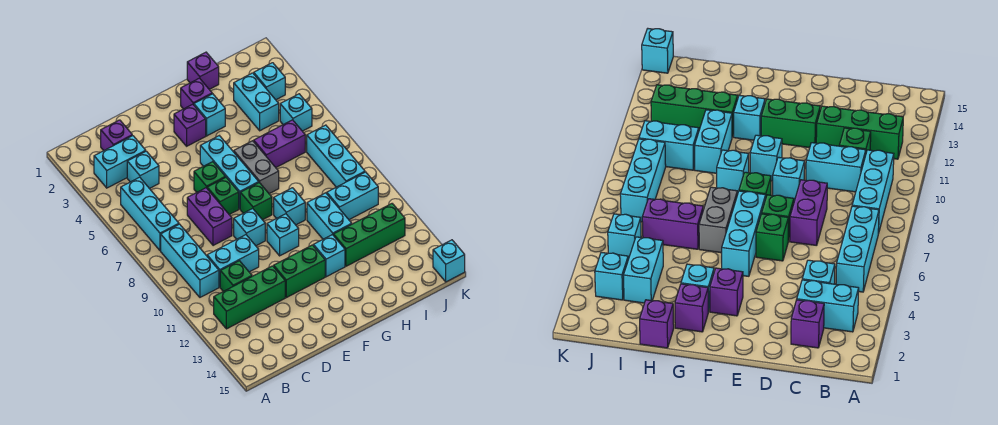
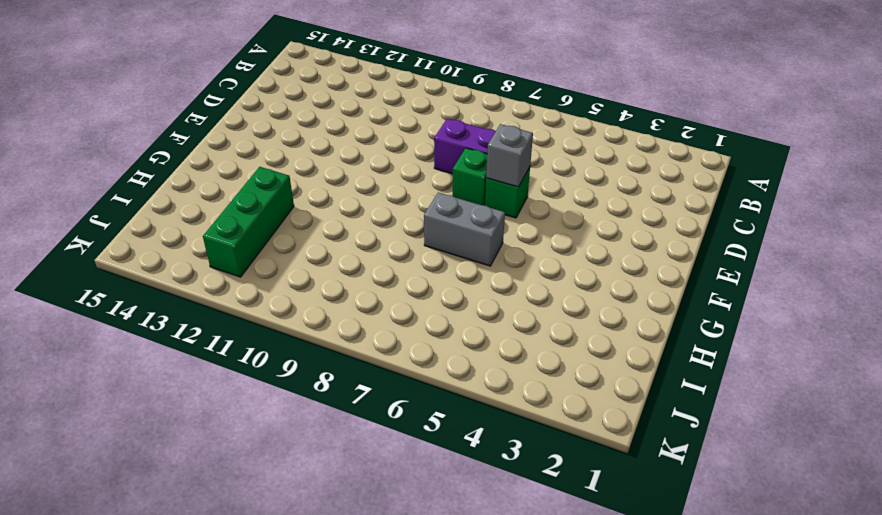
grey brick E6 level 2 -> none
none -> cyan brick B3:C3 level 1
none -> cyan brick B5:B7 level 1
none -> cyan brick B8:B10 level 1
none -> green brick B12:D12 level 1

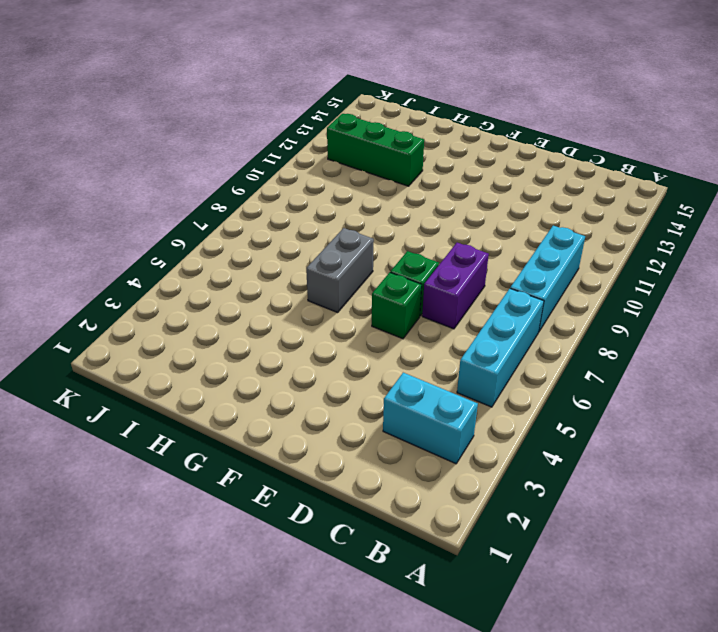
none -> green brick B12:D12 level 1
none -> purple brick C2 level 1
none -> cyan brick C4 level 1
none -> cyan brick C10:D10 level 1

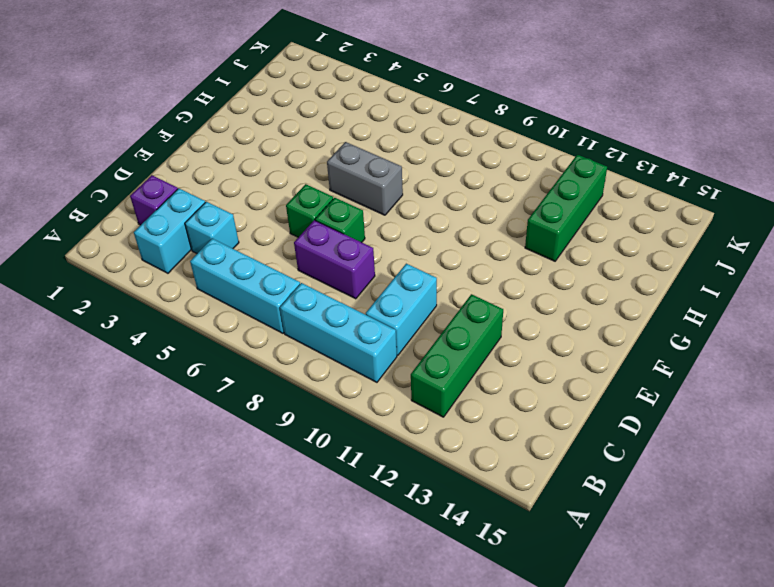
none -> green brick C11 level 1
none -> cyan brick E9 level 1
none -> green brick E12:F12 level 1
none -> purple brick F3 level 1

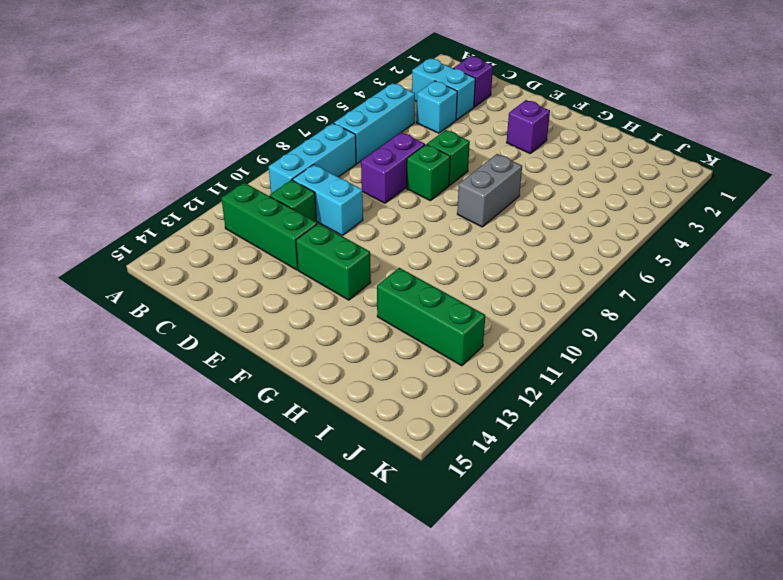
none -> cyan brick E9 level 1
none -> cyan brick F5:F7 level 1
none -> green brick F8 level 1
none -> cyan brick F10 level 1

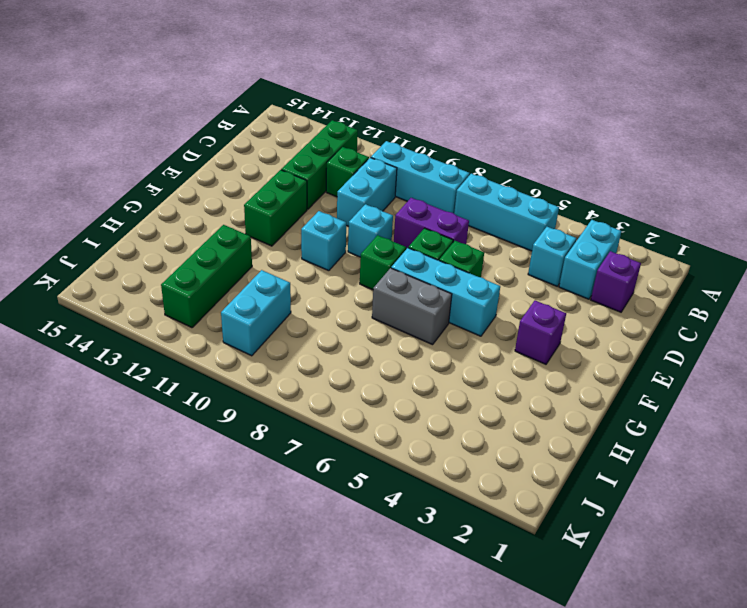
none -> purple brick G2 level 1
none -> cyan brick G3 level 1
none -> cyan brick G9 level 1
none -> cyan brick G12 level 1

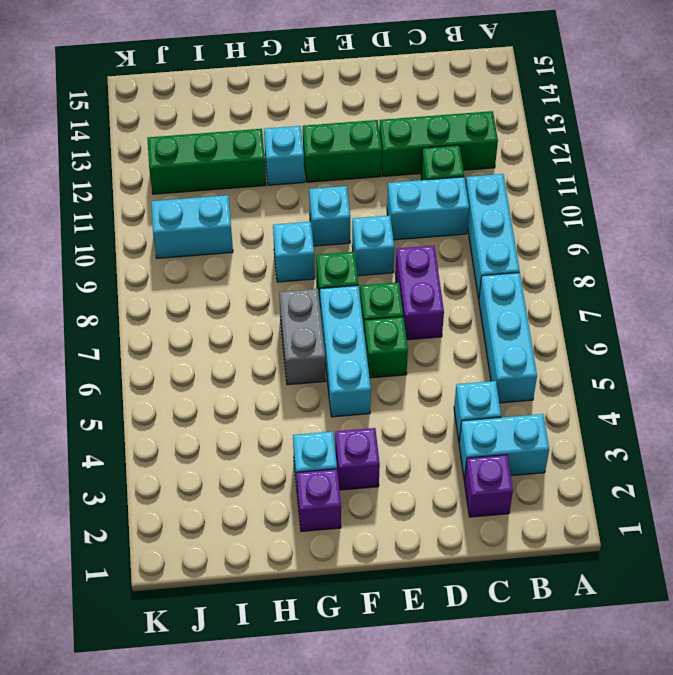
none -> purple brick H1 level 1
none -> purple brick H6:I6 level 1
none -> cyan brick H10:H11 level 1
none -> cyan brick I3:I4 level 1

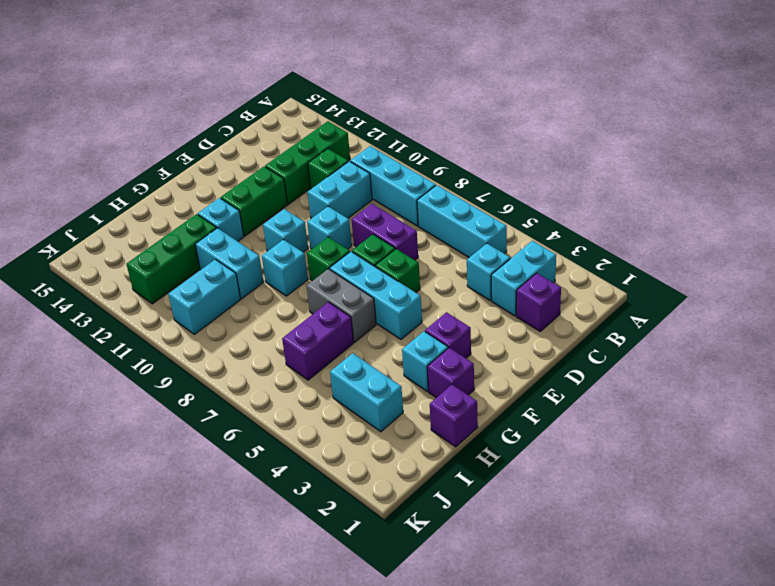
none -> cyan brick J3 level 1
none -> cyan brick J5 level 1
none -> cyan brick J7:J9 level 1
none -> cyan brick K15 level 1

